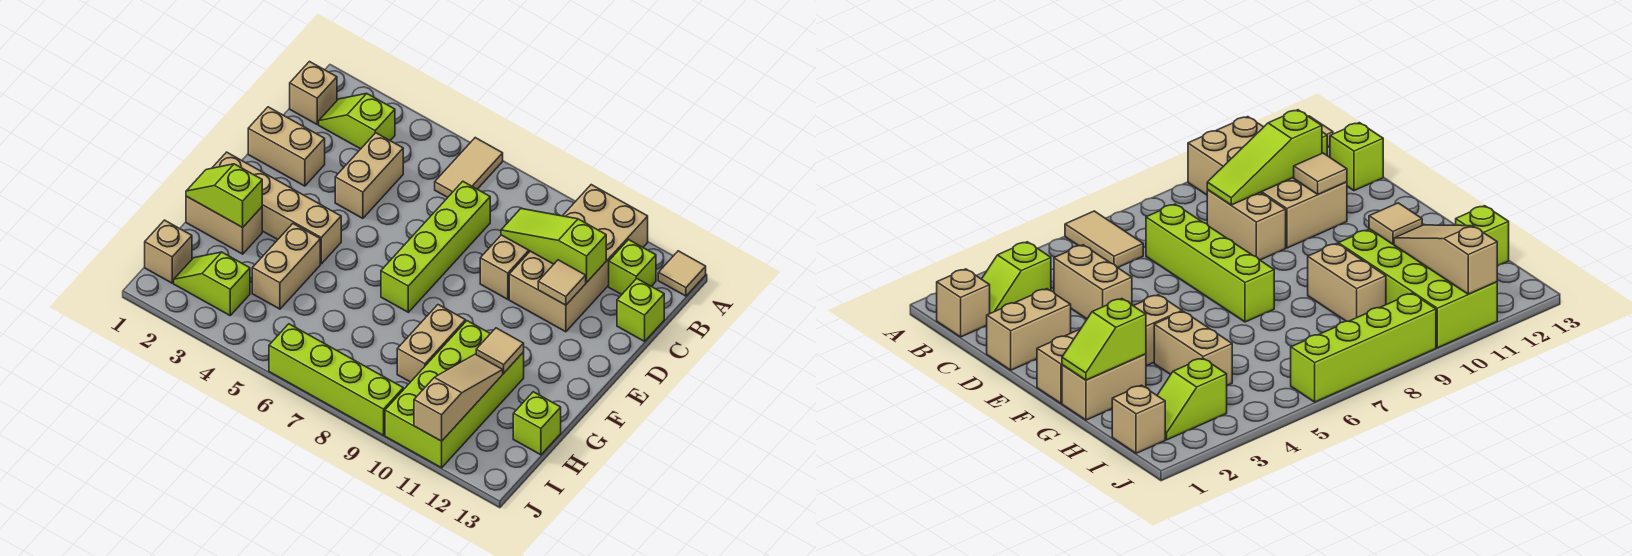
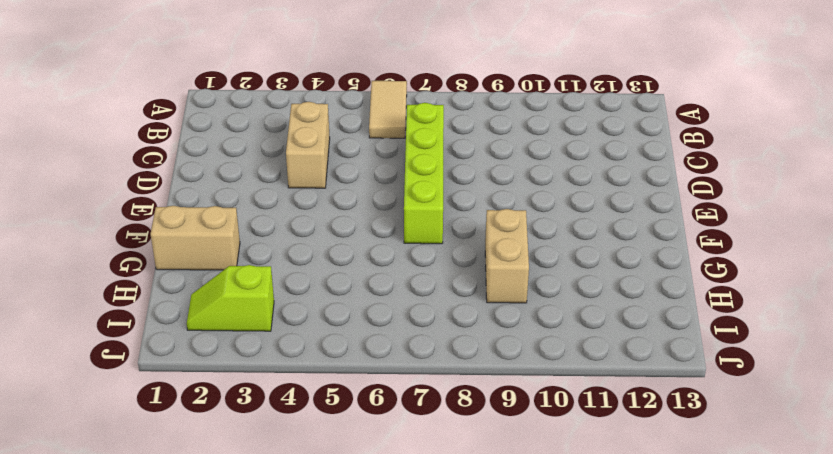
none -> tan brick A10:D11 level 1
none -> tan tile A13 level 1
none -> tan brick B1 level 1

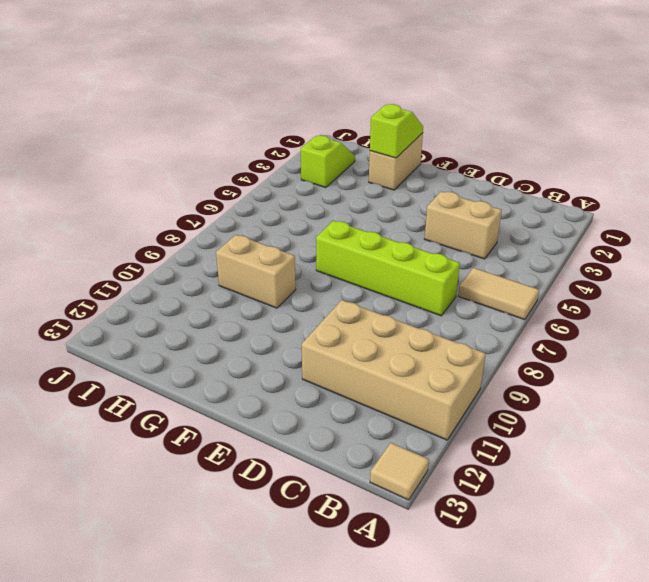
none -> tan brick B1 level 1
none -> lime slope B2:B3 level 1 top 3
none -> lime brick B12 level 1

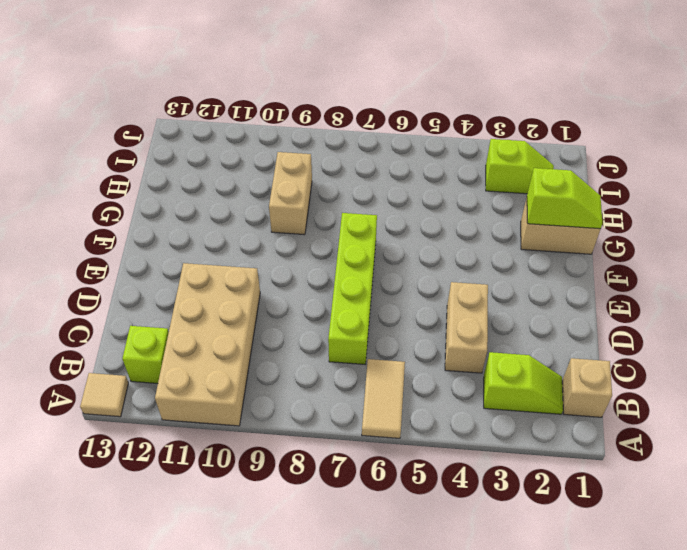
none -> tan brick C9:D9 level 1
none -> lime brick C13 level 1
none -> tan brick D1:D2 level 1

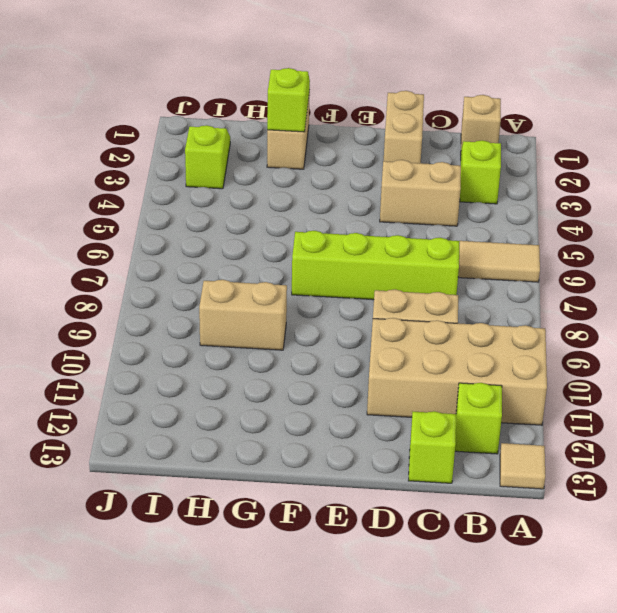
none -> tan brick F1:F4 level 1
none -> tan brick G4:H4 level 1
none -> lime brick G10:J11 level 1

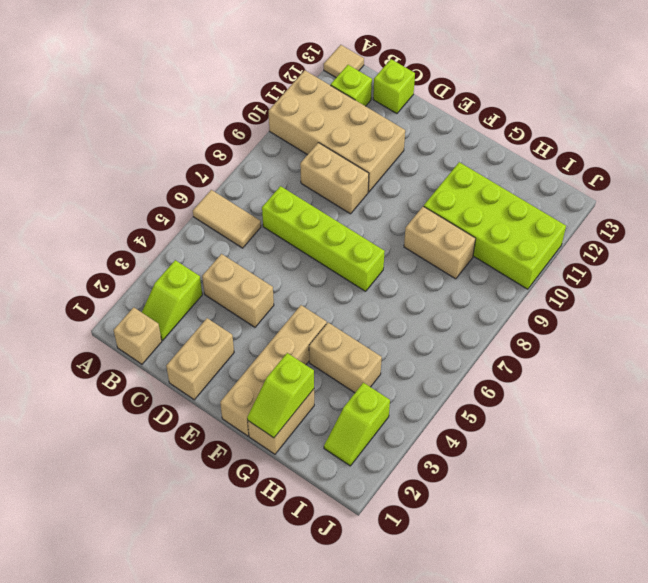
none -> lime brick H13 level 1
none -> tan brick I1 level 1
none -> lime brick J6:J9 level 1

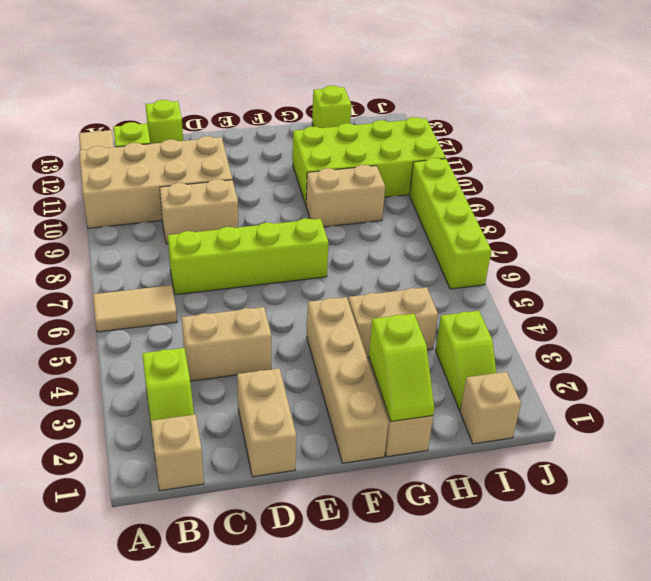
none -> lime slope C9:C11 level 2 top 11
none -> tan tile D11 level 2
none -> tan tile G11 level 2

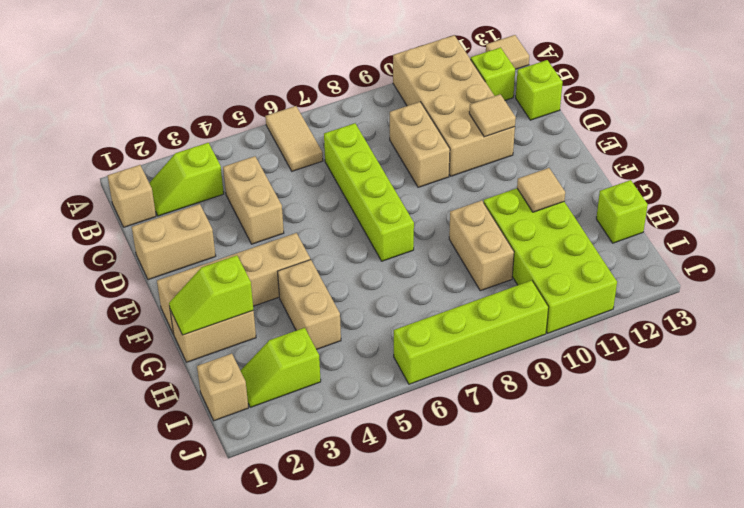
none -> lime slope C9:C11 level 2 top 11
none -> tan slope H11:J11 level 2 top J

